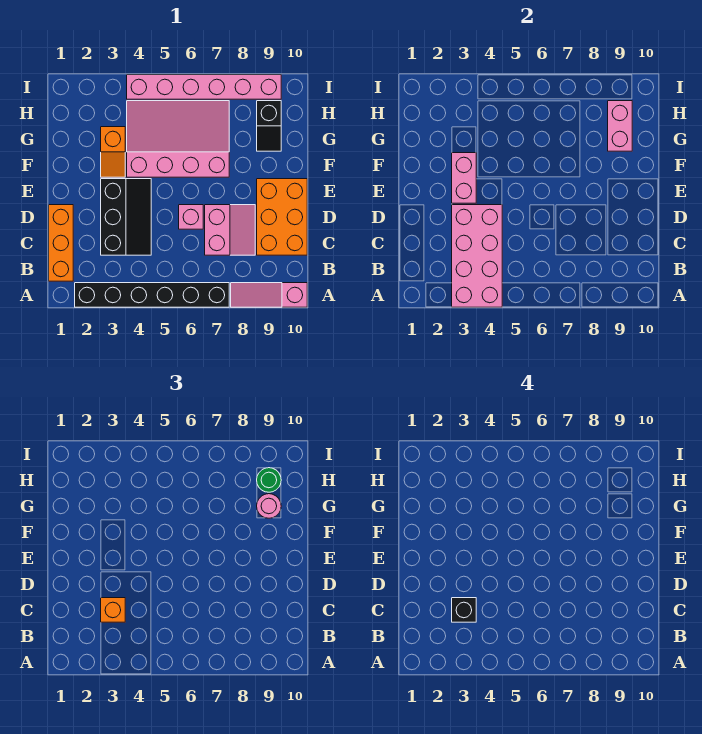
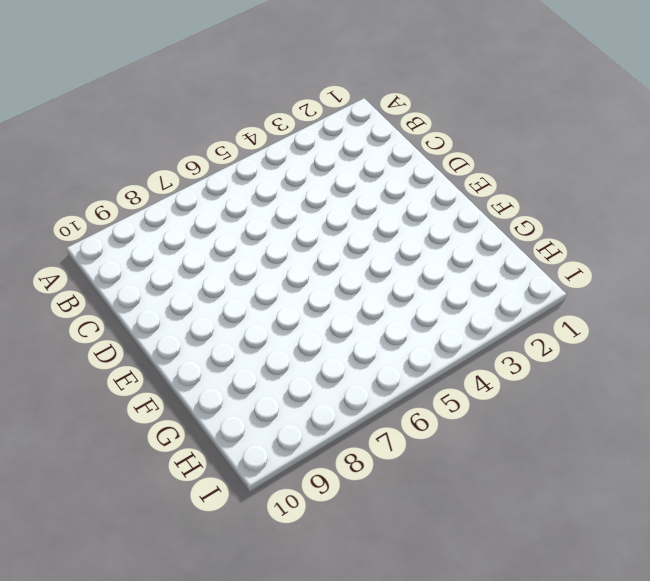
none -> black brick A2:A7 level 1
none -> pink slope A8:A10 level 1 top 10
none -> orange brick B1:D1 level 1

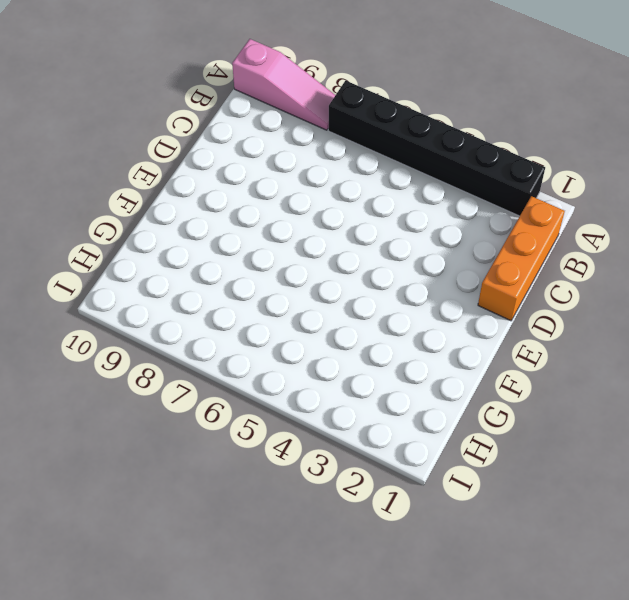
none -> black slope C3:E4 level 1 top 3
none -> pink slope C7:D8 level 1 top 7
none -> orange brick C9:E10 level 1

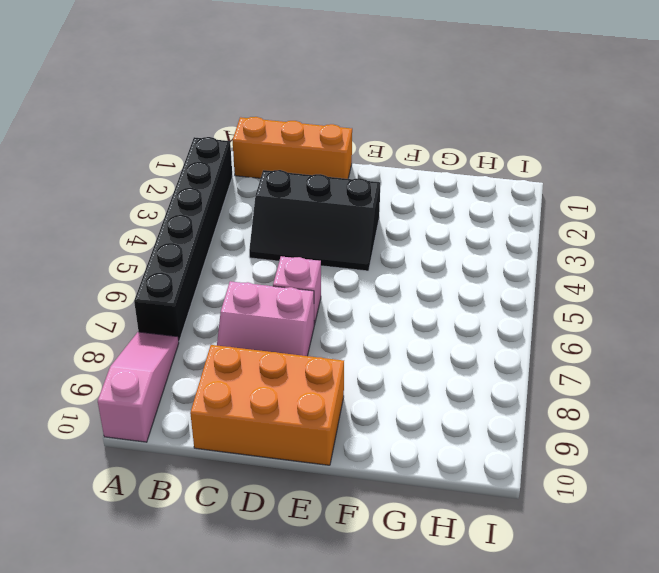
none -> orange slope F3:G3 level 1 top G
none -> pink slope F4:H7 level 1 top F
none -> black slope G9:H9 level 1 top H

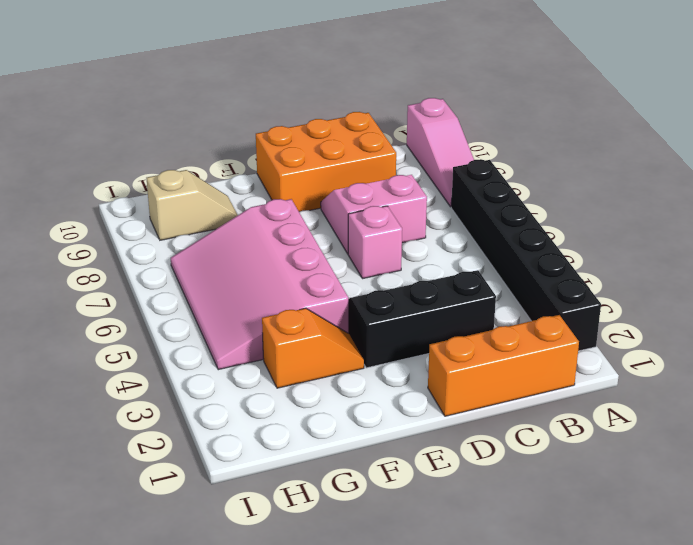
tan slope G9:H9 level 1 top H -> black slope G9:H9 level 1 top H
none -> pink brick I4:I9 level 1
none -> pink brick A3:D4 level 2
none -> pink brick E3:F3 level 2

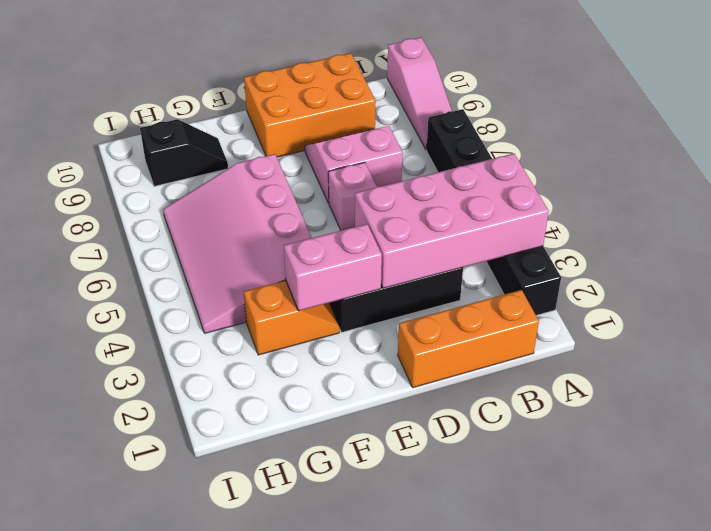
none -> pink brick I4:I9 level 1
none -> pink brick G9:H9 level 2
none -> orange brick C3 level 3

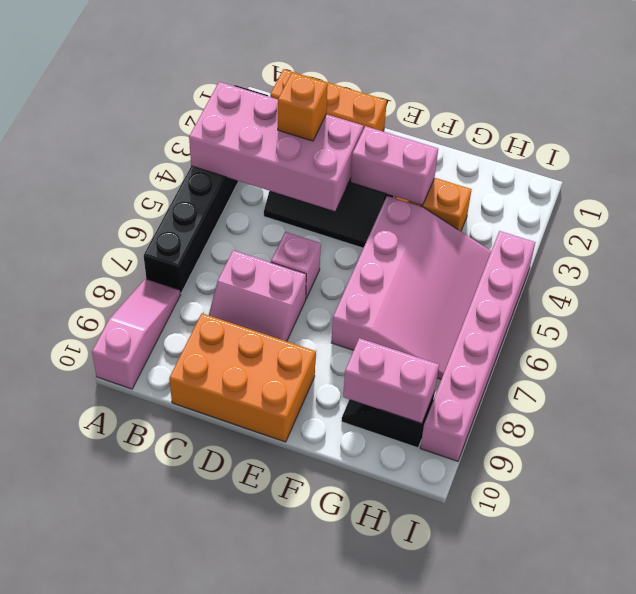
none -> pink round brick G9 level 3
none -> green round brick H9 level 3
none -> black brick C3 level 4

